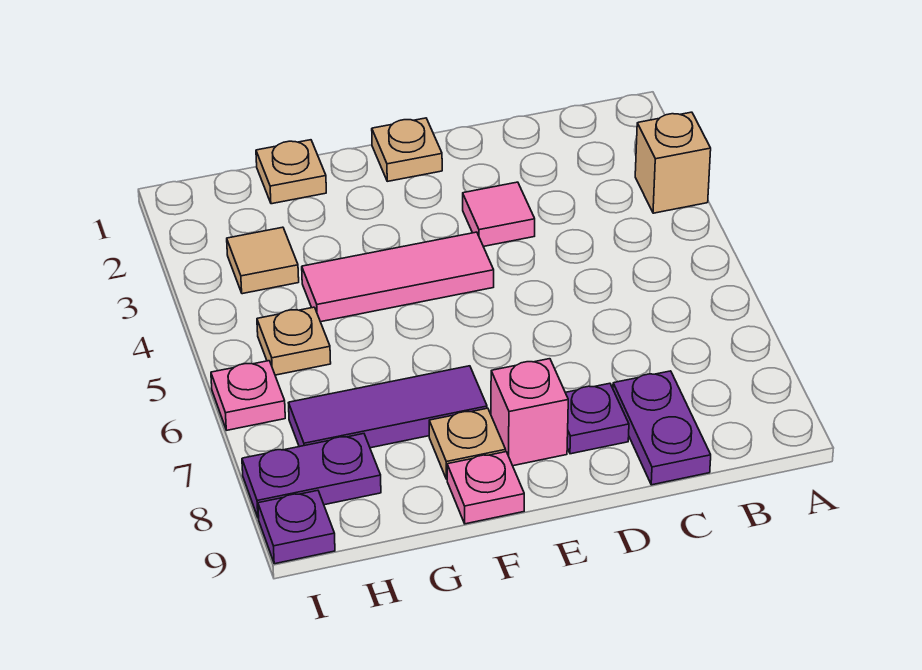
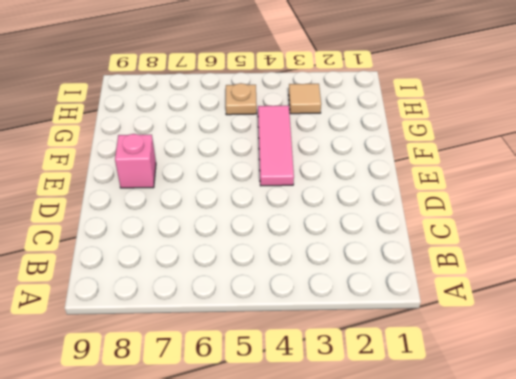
none -> tan brick A3 level 1
none -> purple plate C8:C9 level 1
none -> pink tile D3 level 1

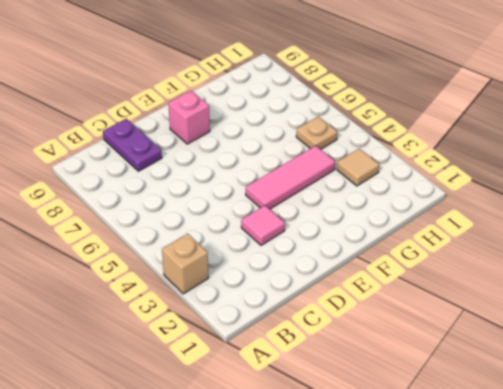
none -> purple plate D8 level 1
none -> tan plate E1 level 1
none -> purple tile F7:H7 level 1

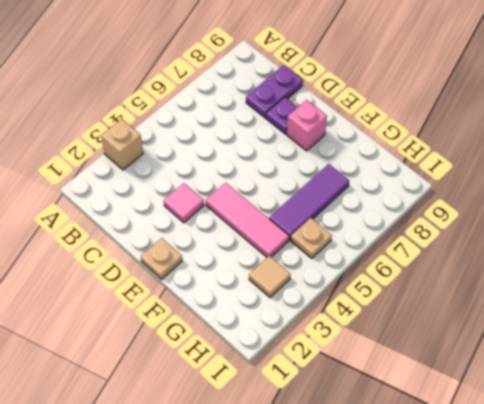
purple tile G5:G7 level 1 -> purple tile F7:H7 level 1
none -> tan plate F8 level 1
none -> pink plate F9 level 1
none -> tan plate G1 level 1

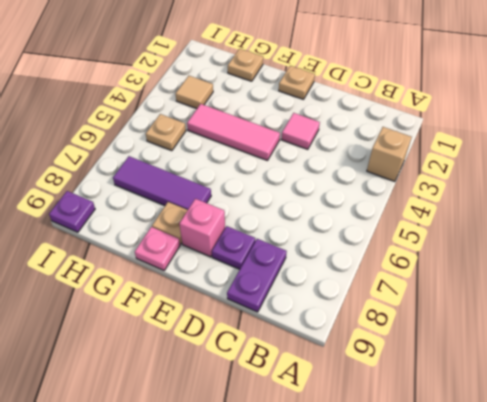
none -> purple plate H8:I8 level 1
none -> pink plate I6 level 1

